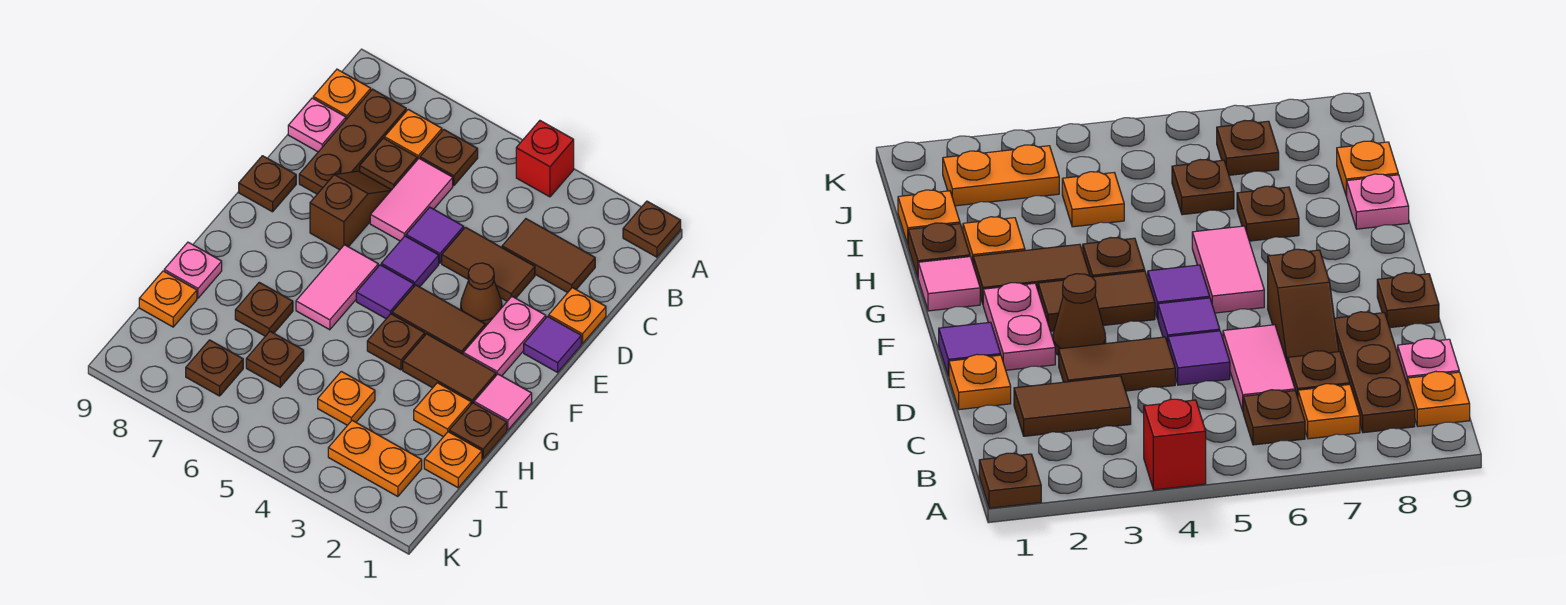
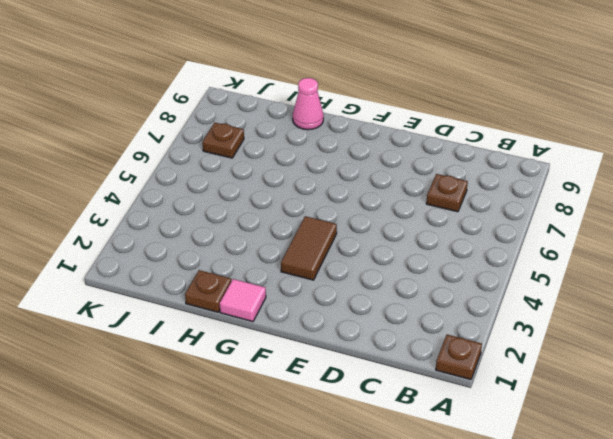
pink cone H9 level 1 -> pink plate H9 level 1
none -> red brick A4 level 1
none -> brown plate B6 level 1
none -> orange plate B7 level 1
none -> brown plate B8:D8 level 1

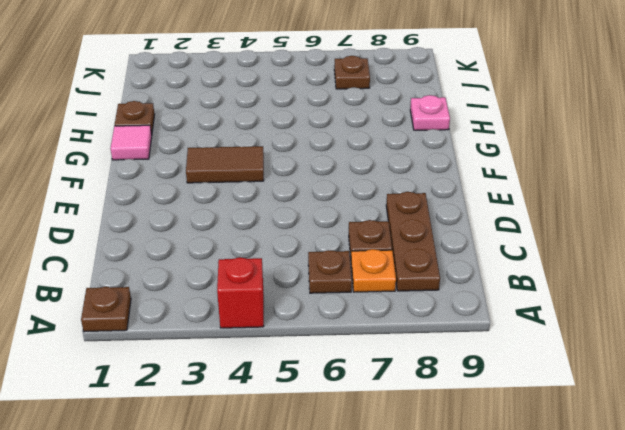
none -> orange plate B9 level 1
none -> brown tile C2:C3 level 1
none -> pink tile C6:D6 level 1
none -> pink plate C9 level 1

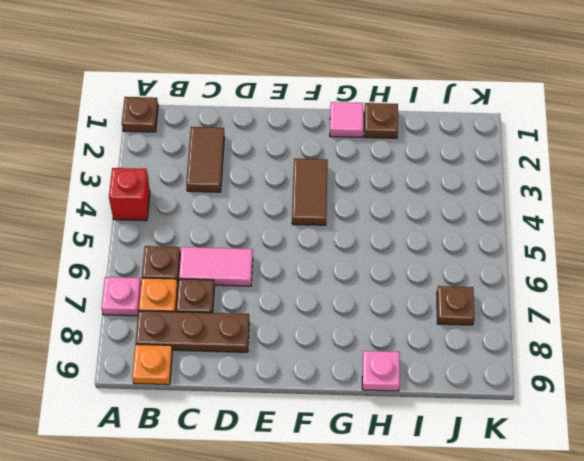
pink plate A7 level 1 -> pink plate C9 level 1
none -> orange plate D1 level 1
none -> brown tile D3:D4 level 1
none -> purple tile D5 level 1
none -> brown slope D7:E7 level 1 top E

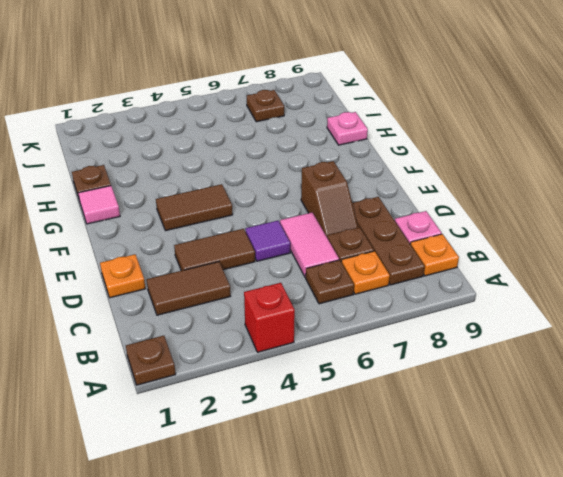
none -> purple tile E1 level 1
none -> pink plate E2:F2 level 1
none -> brown cone E3 level 1
none -> purple tile E5 level 1

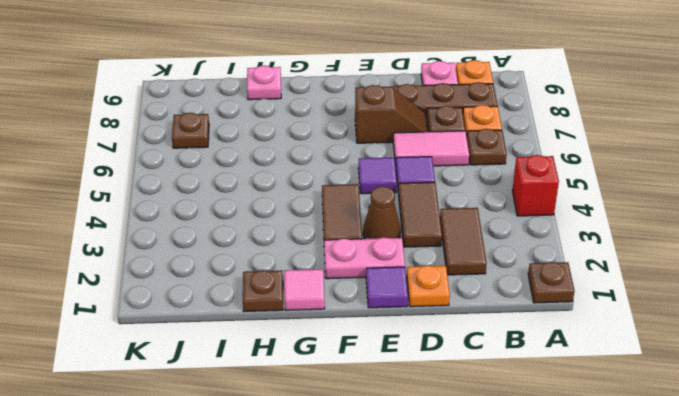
none -> brown plate E9 level 1
none -> purple tile F5 level 1
none -> pink tile F6:G6 level 1
none -> brown tile G2:G3 level 1

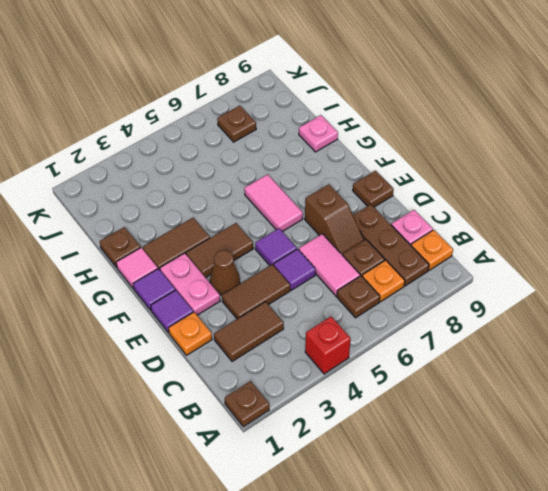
purple tile F1 level 1 -> purple tile F5 level 1
none -> brown plate G4 level 1
none -> orange plate H2 level 1
none -> brown plate H7 level 1
none -> orange plate I1 level 1

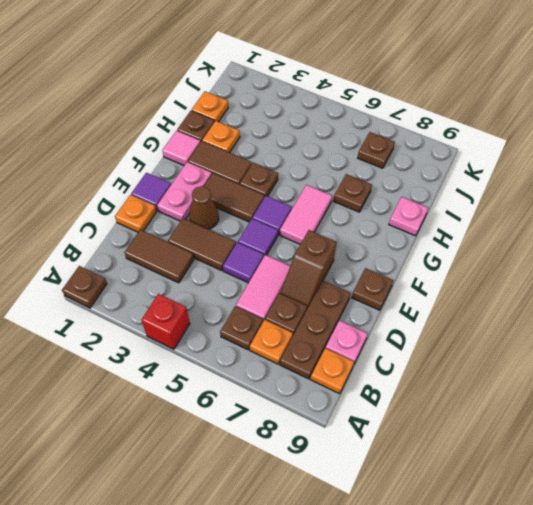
none -> orange plate I4 level 1
none -> brown plate I6 level 1
none -> orange plate I9 level 1
none -> orange plate J2:J3 level 1

